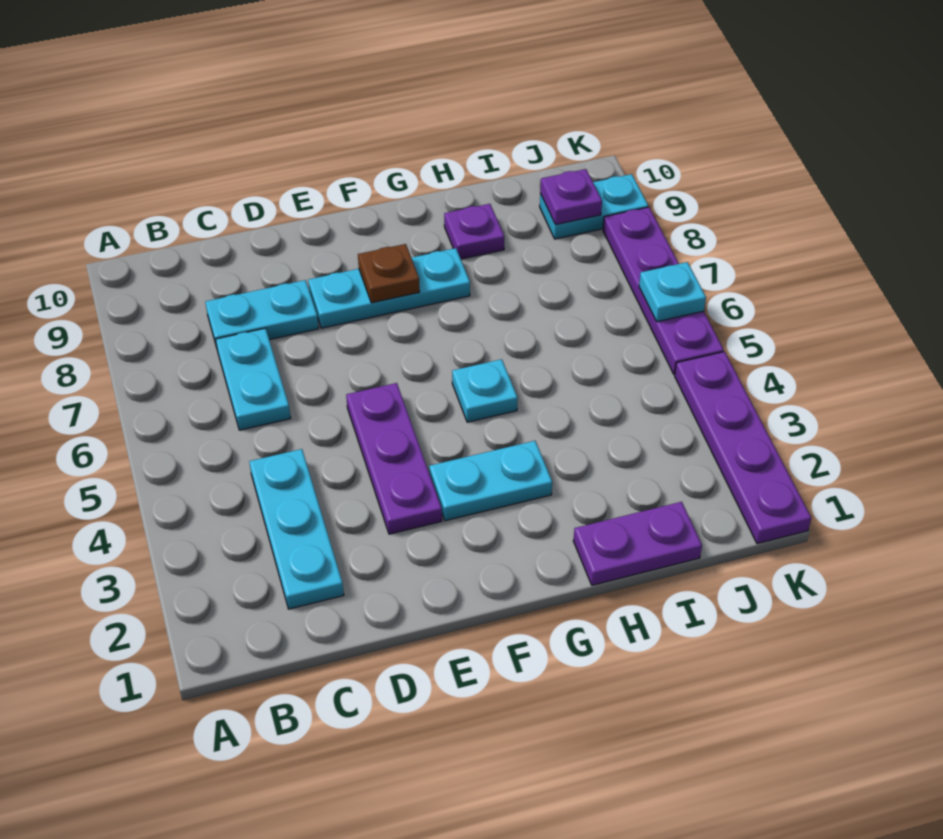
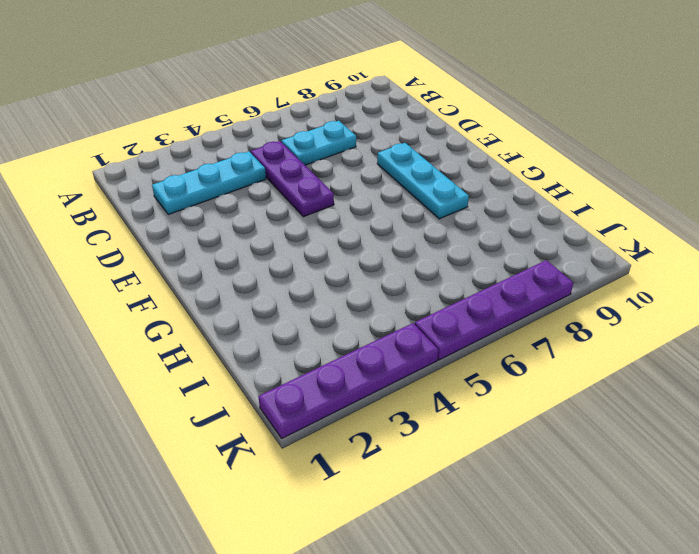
purple plate C5:E5 level 1 -> purple plate E3:E5 level 1
none -> cyan plate C8:D8 level 1
none -> cyan plate F3:G3 level 1
none -> cyan plate G5 level 1

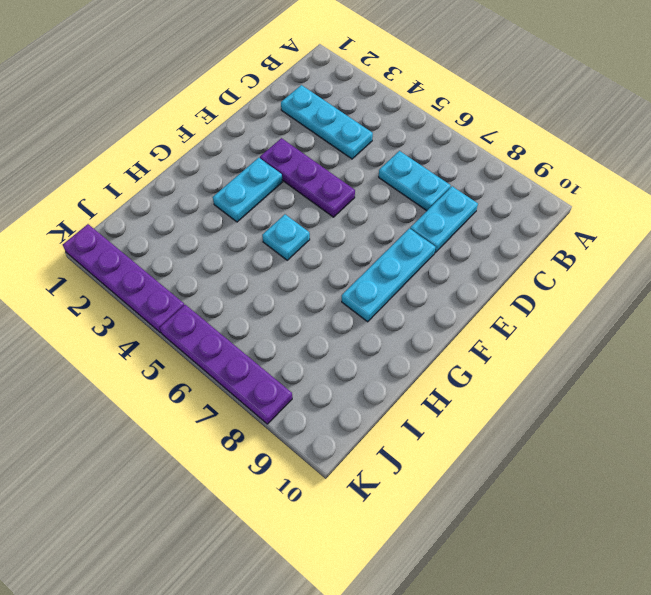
none -> purple plate H1:I1 level 1
none -> purple plate H9 level 1
none -> cyan plate J9:K9 level 1

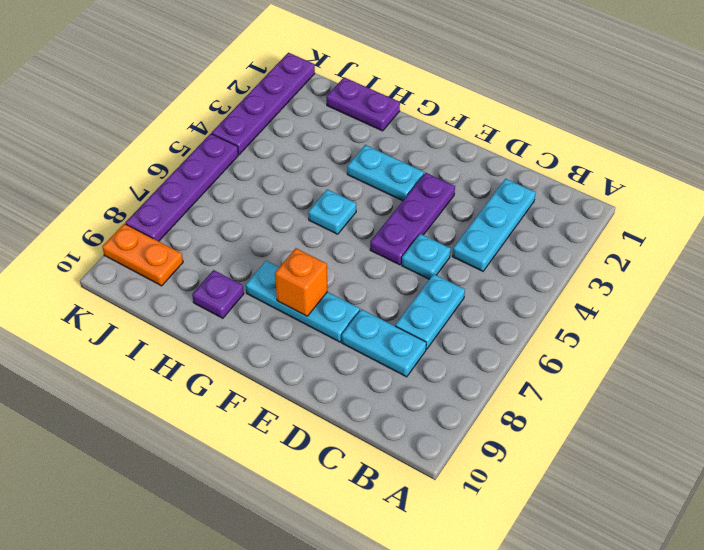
cyan plate D5 level 1 -> cyan plate K6 level 2
orange brick F8 level 2 -> brown plate F8 level 2
orange plate J9:K9 level 1 -> cyan plate J9:K9 level 1
none -> purple plate J9 level 2

